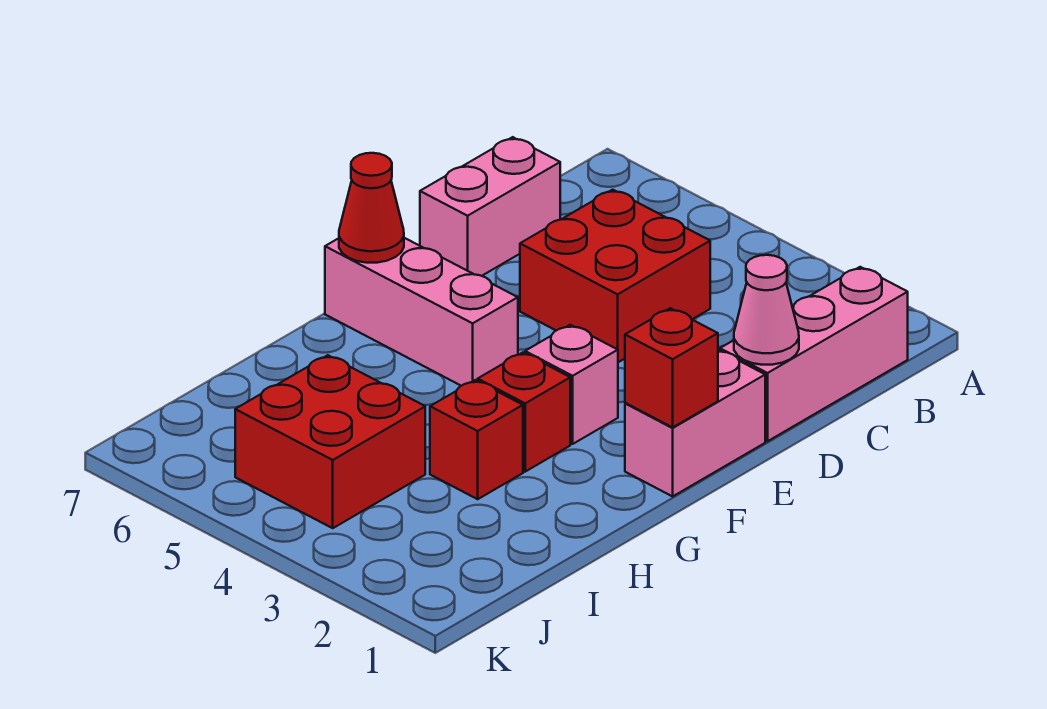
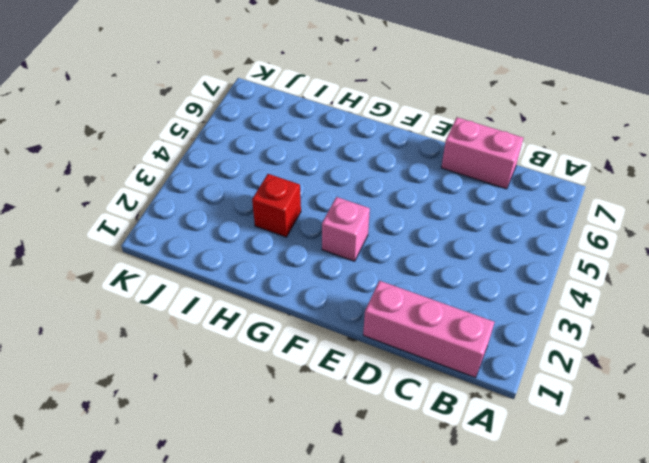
none -> red brick C4:D5 level 1
none -> pink brick E1:F1 level 1
none -> pink brick F5:F7 level 1

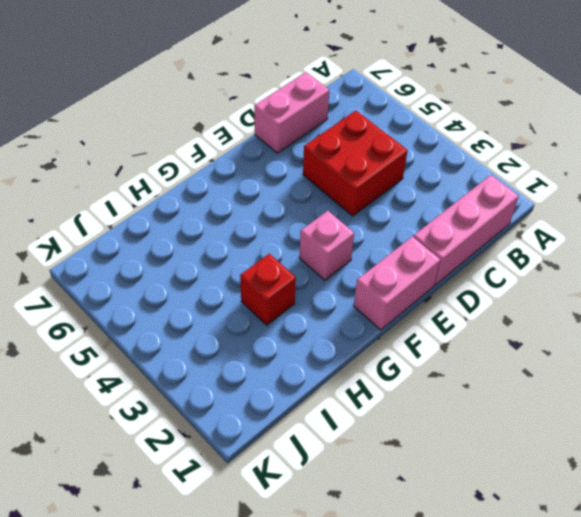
none -> pink brick F5:F7 level 1
none -> red brick G3 level 1
none -> red brick I4:J5 level 1

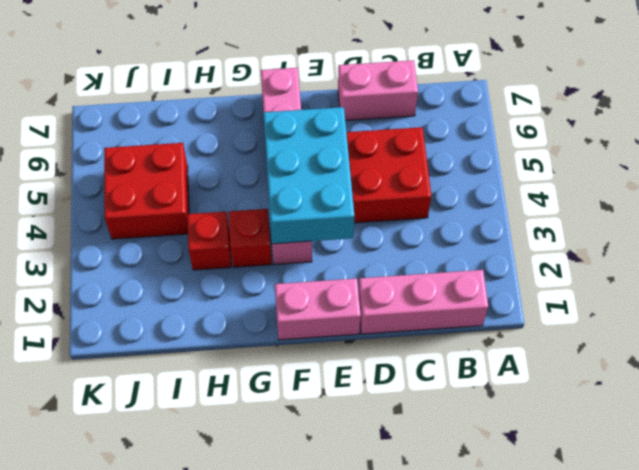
cyan brick E3:F5 level 2 -> none
none -> pink cone D1 level 2
none -> red brick F1 level 2
none -> red cone F7 level 2

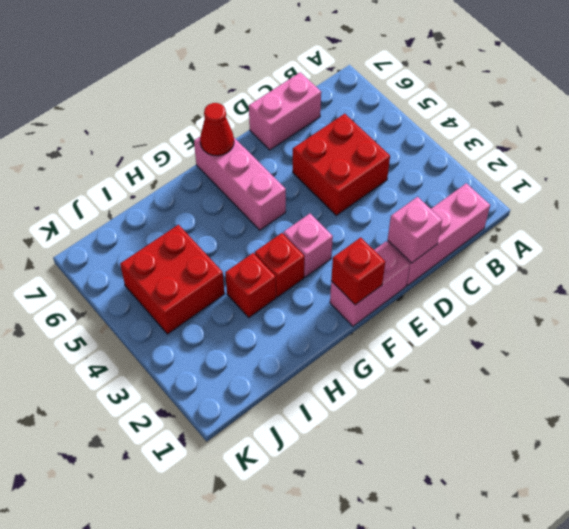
pink brick D1 level 2 -> pink cone D1 level 2

